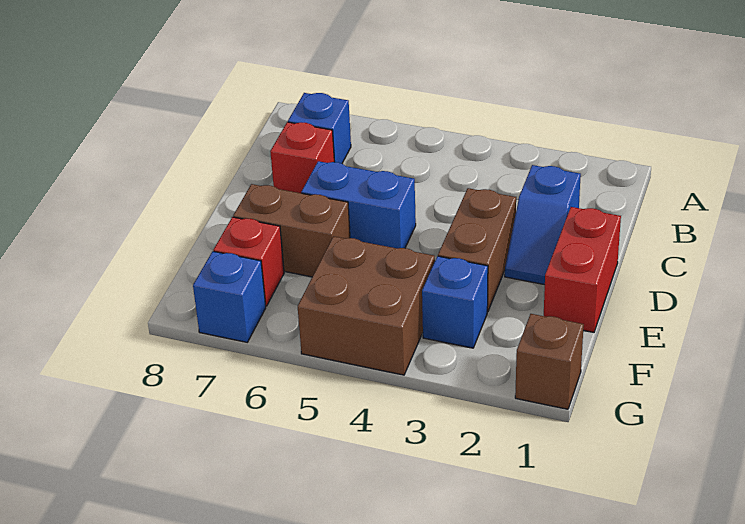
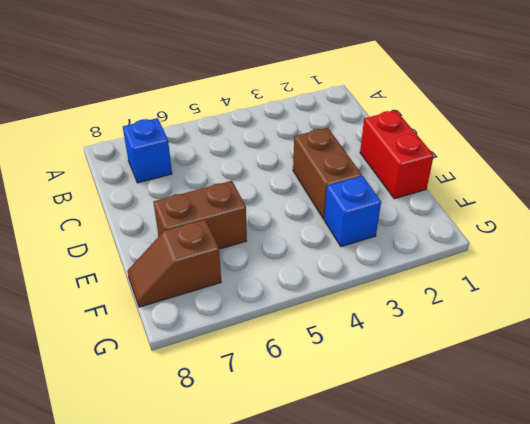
brown slope F7:F8 level 1 top 7 -> red brick F7 level 1
none -> blue slope C2:D2 level 1 top C
none -> red brick C7 level 1
none -> blue brick D5:D6 level 1

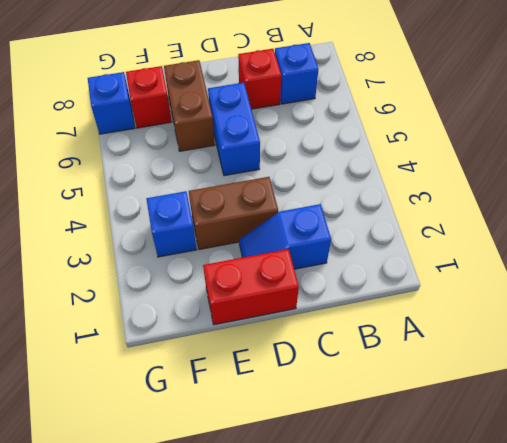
none -> brown brick F4:G5 level 1
none -> brown brick G1 level 1

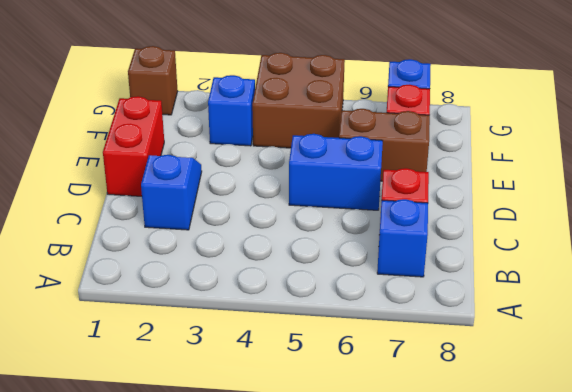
none -> brown brick D3:E3 level 1

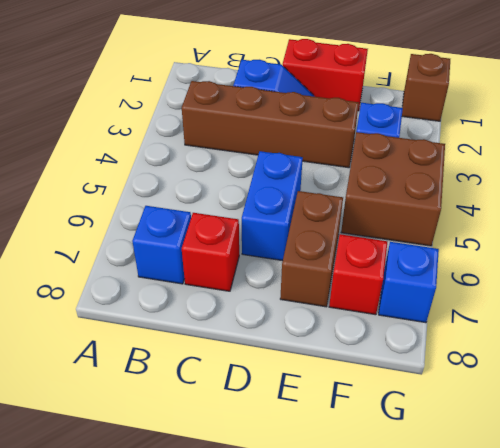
brown brick B3:E3 level 1 -> brown brick D3:E3 level 1

